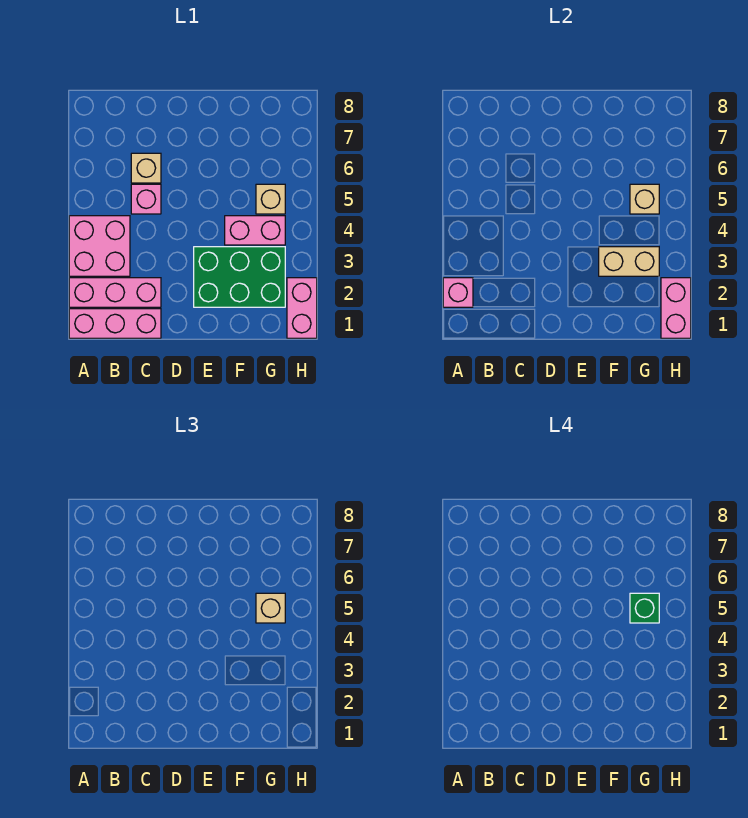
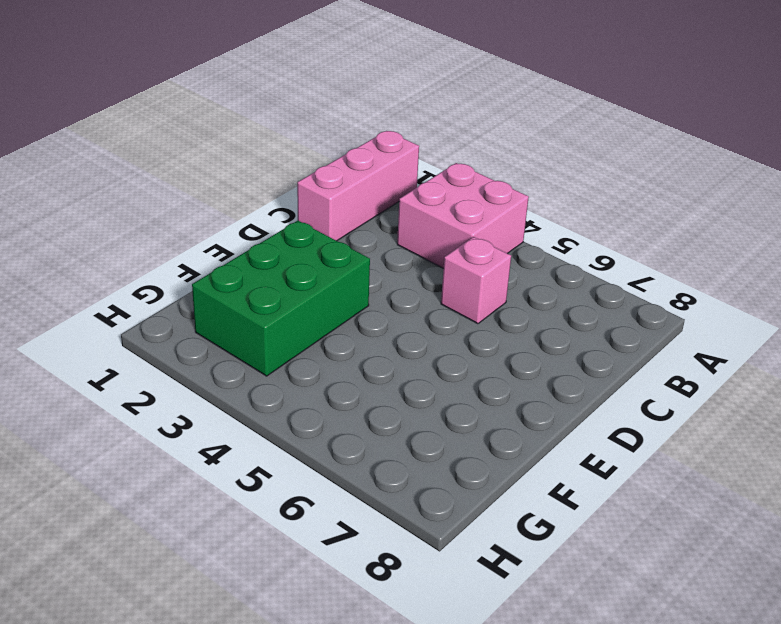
none -> pink brick A2:C2 level 1
none -> tan brick C6 level 1
none -> pink brick F4:G4 level 1

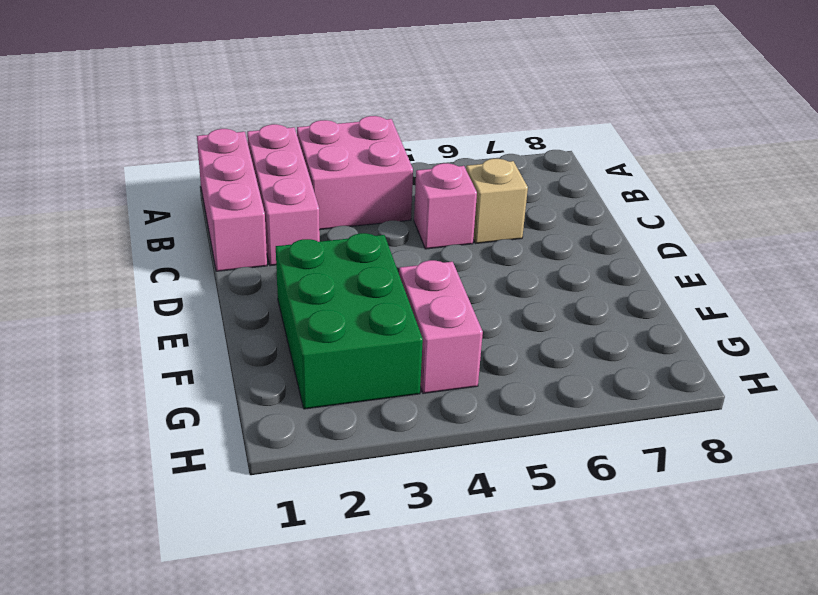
none -> tan brick G5 level 1
none -> pink brick H1:H2 level 1
none -> pink brick A2 level 2

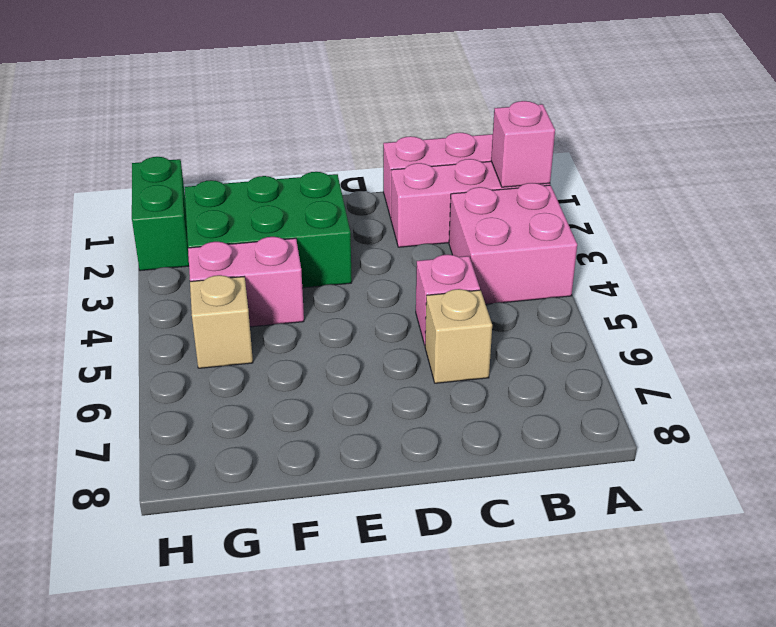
green brick H1:H2 level 1 -> pink brick H1:H2 level 1
none -> tan brick F3:G3 level 2
none -> tan brick G5 level 2
none -> pink brick H1:H2 level 2

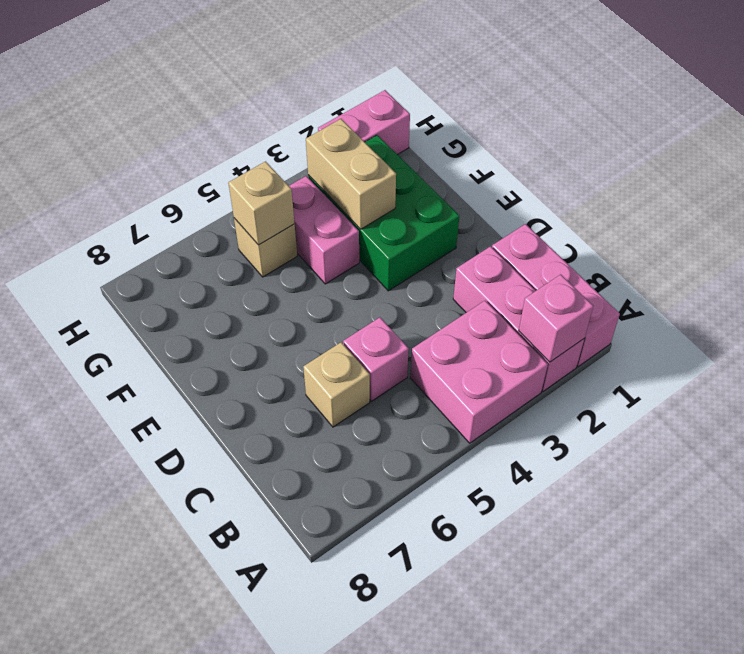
none -> pink brick H1:H2 level 2
none -> tan brick G5 level 3
none -> green brick G5 level 4

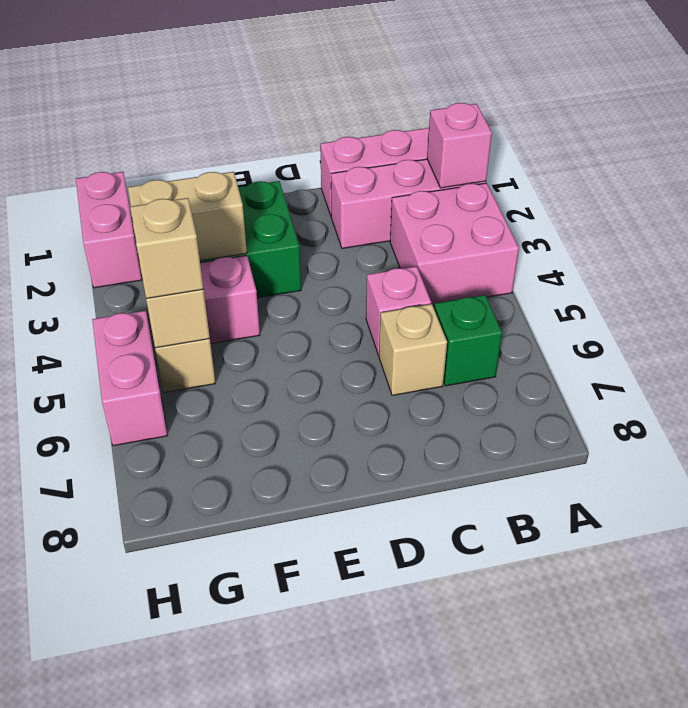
green brick B6 level 1 -> green brick G5 level 4
pink brick H5:H6 level 1 -> pink brick H1:H2 level 2

